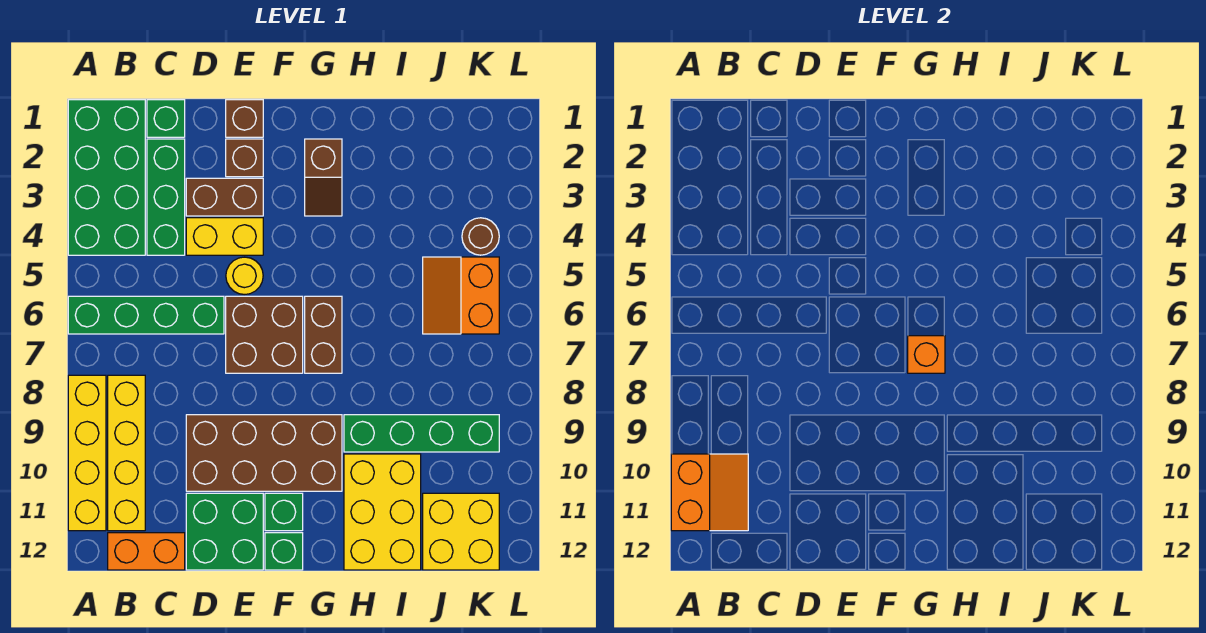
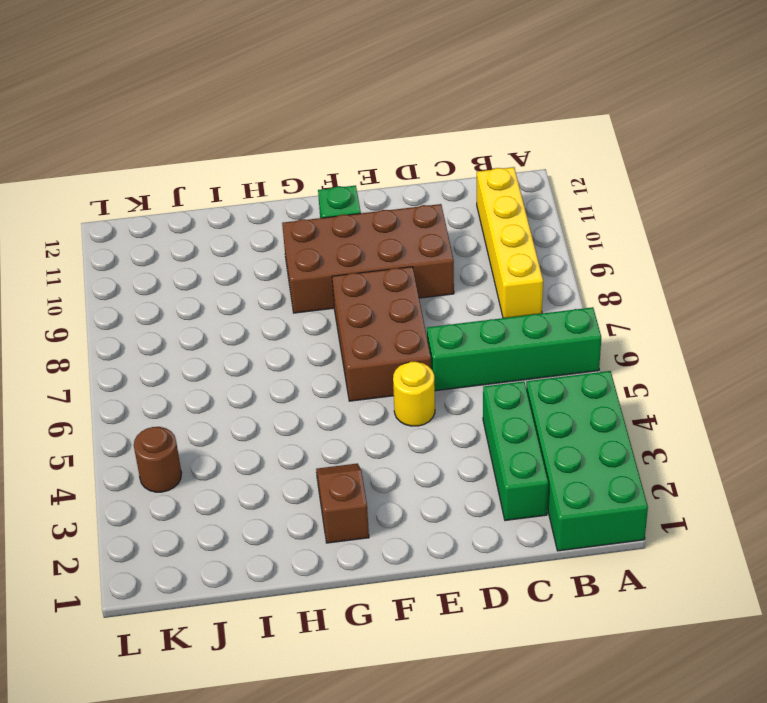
brown brick E6:F8 level 1 -> brown brick E6:F7 level 1
none -> yellow brick A8:A11 level 1
none -> orange brick B12:C12 level 1
none -> green brick C1 level 1

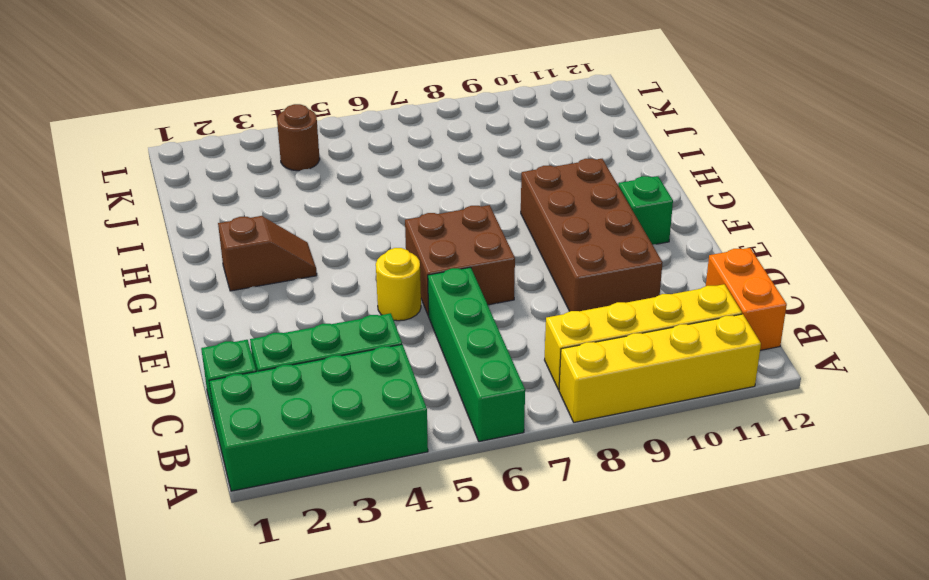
none -> brown brick D3:E3 level 1
none -> yellow brick D4:E4 level 1
none -> green brick D11:E12 level 1

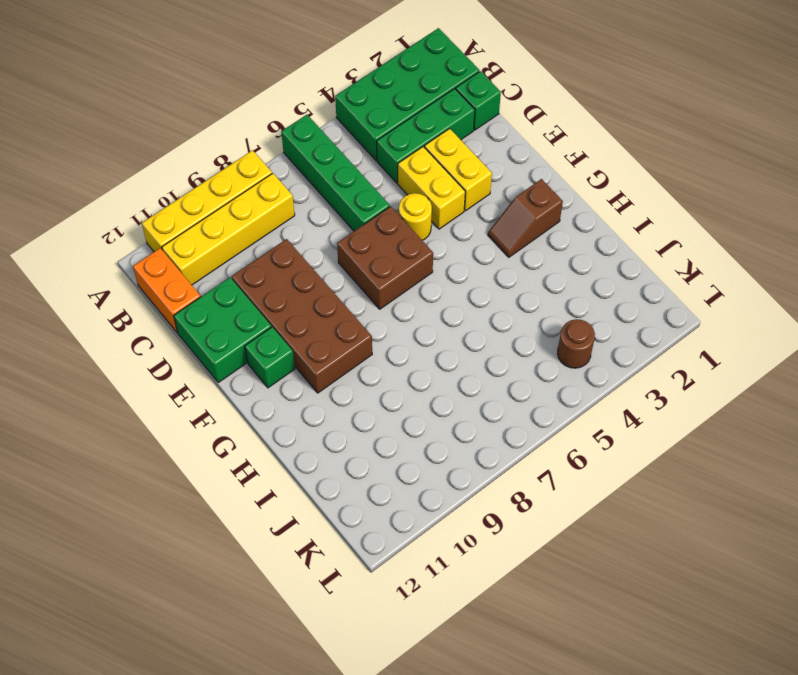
yellow brick D3:E3 level 1 -> brown brick D3:E3 level 1
none -> brown brick E1 level 1
none -> brown brick E2 level 1
none -> green brick F12 level 1

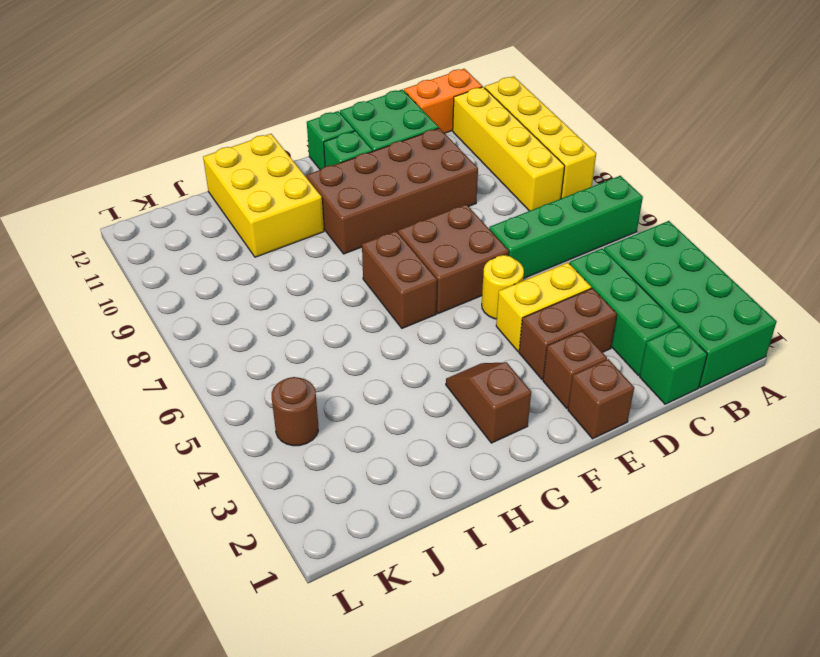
none -> green brick H9:K9 level 1
none -> orange slope J5:K6 level 1 top K
none -> yellow brick J11:K12 level 1

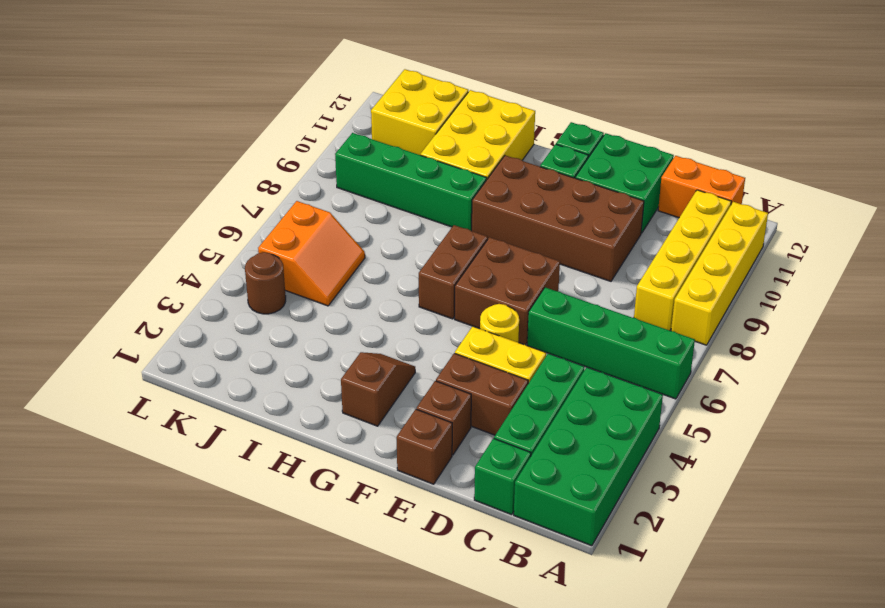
none -> orange slope A10:B11 level 2 top A
none -> orange brick G7 level 2

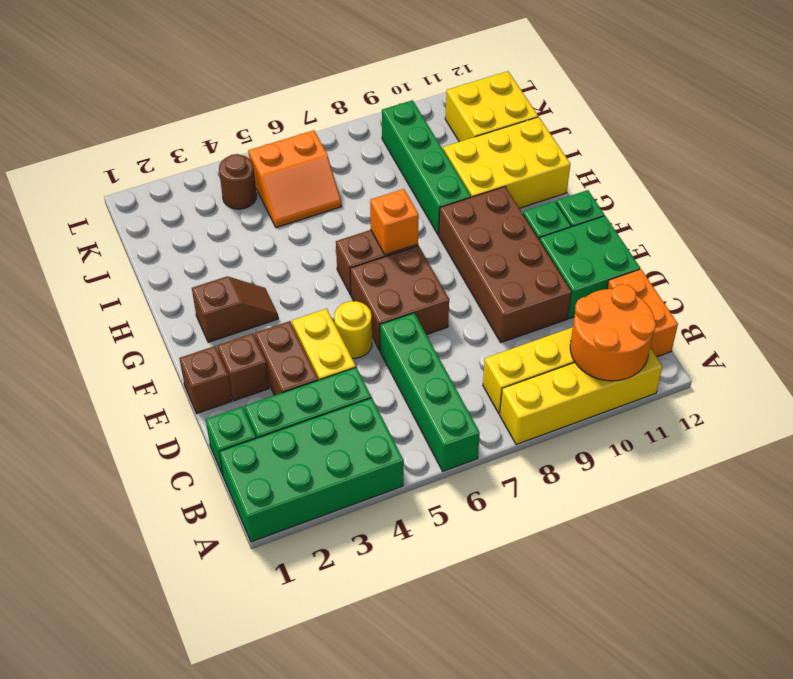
orange round brick A10:B11 level 2 -> orange slope A10:B11 level 2 top A

